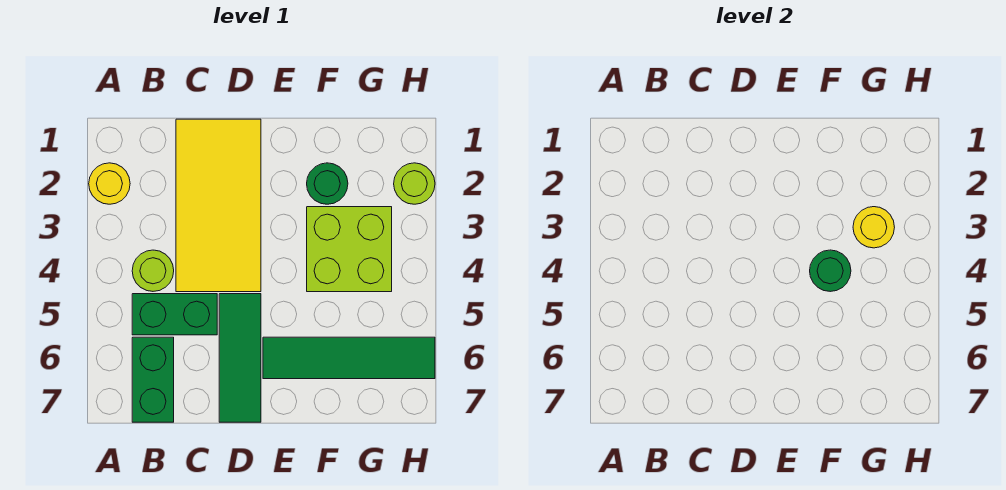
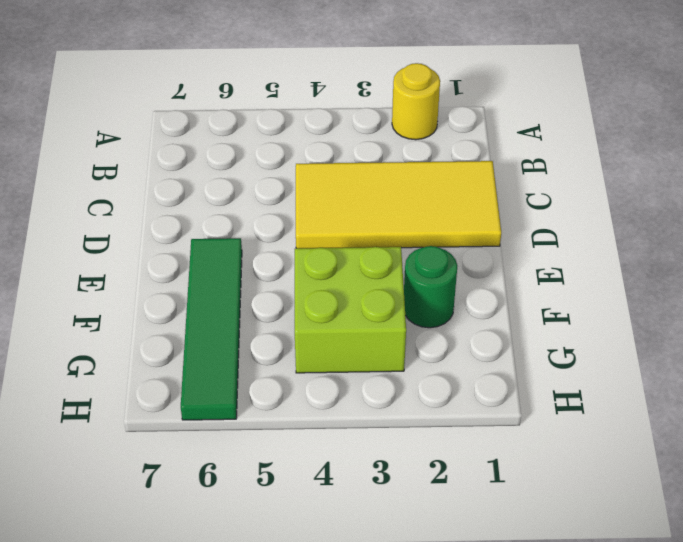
none -> lime round brick B4 level 1
none -> green brick B5:C5 level 1
none -> green brick B6:B7 level 1

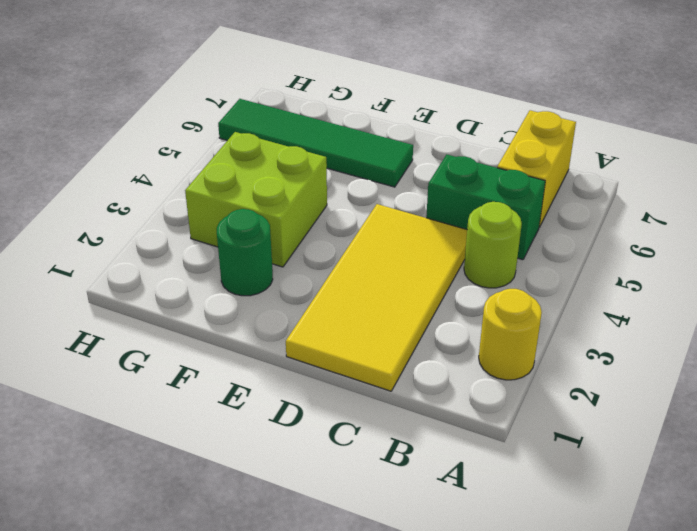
yellow brick B6:B7 level 1 -> green brick B6:B7 level 1
none -> green tile D5:D7 level 1
none -> lime round brick H2 level 1
none -> green round brick F4 level 2

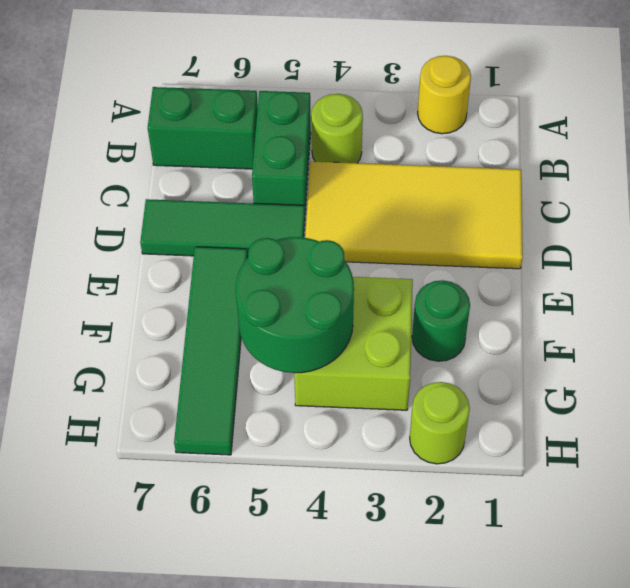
green round brick F4:G5 level 2 -> green round brick F4 level 2
none -> yellow round brick G3 level 2

